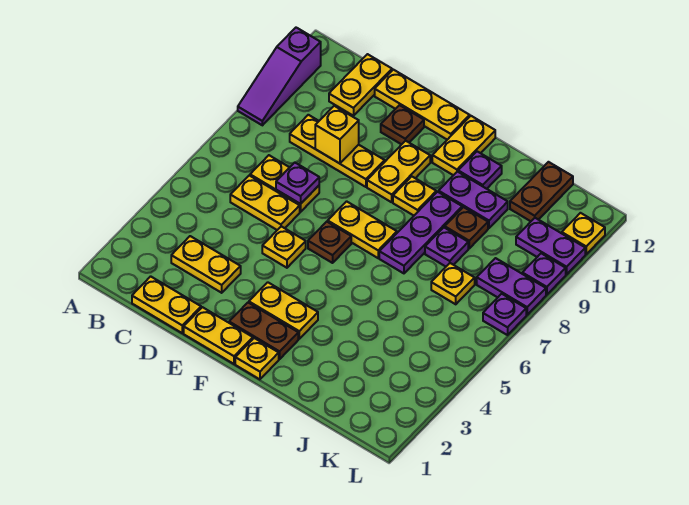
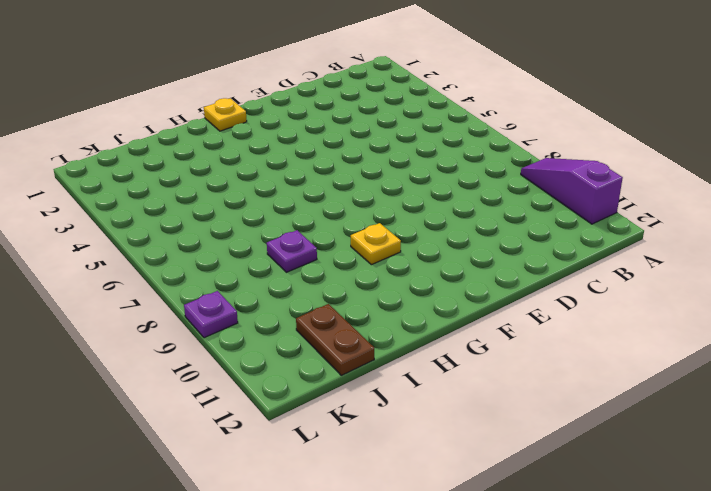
none -> yellow plate C1:D1 level 1
none -> yellow plate C3:D3 level 1
none -> yellow plate C6:D6 level 1
none -> yellow plate C7:D7 level 1

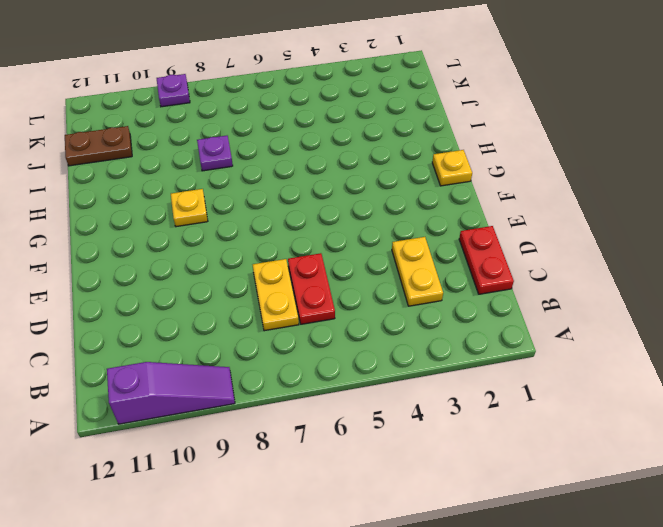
red plate C1:D1 level 1 -> yellow plate C1:D1 level 1
red plate C6:D6 level 1 -> yellow plate C6:D6 level 1
none -> yellow plate C9:E9 level 1
none -> yellow plate C11:C12 level 1
none -> yellow plate D12:F12 level 1
none -> yellow plate E1:F1 level 1

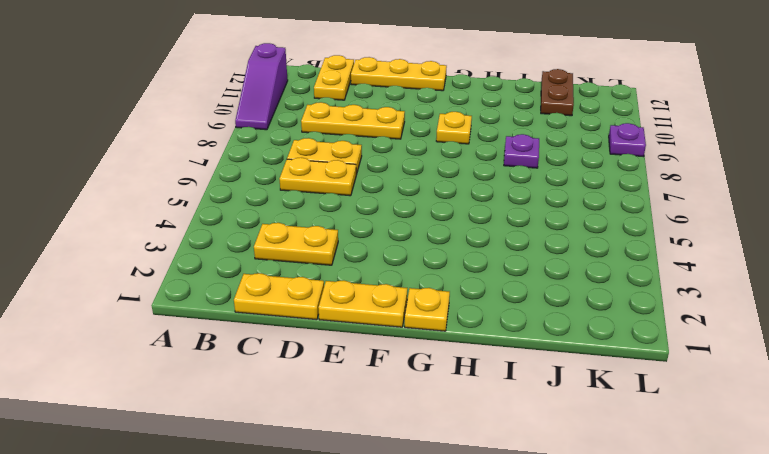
none -> yellow plate E5 level 1
none -> brown plate E11 level 1
none -> brown plate F2:G2 level 1
none -> yellow plate F3:G3 level 1

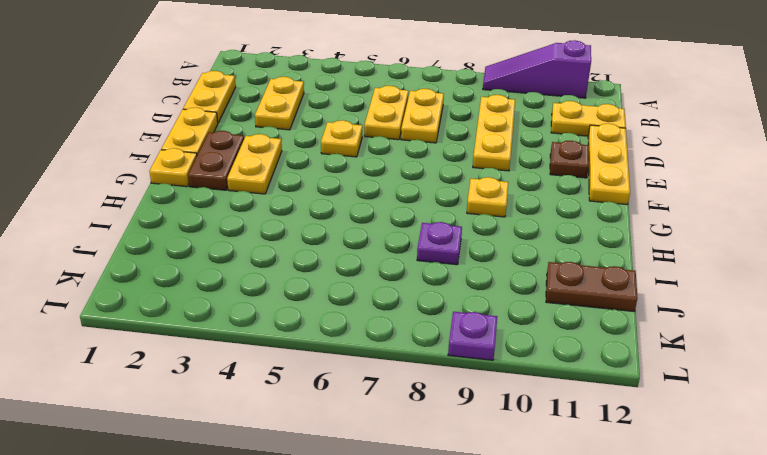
none -> brown plate F6 level 1
none -> yellow plate F7:G7 level 1
none -> yellow plate F9:F10 level 1
none -> yellow plate G11:G12 level 1

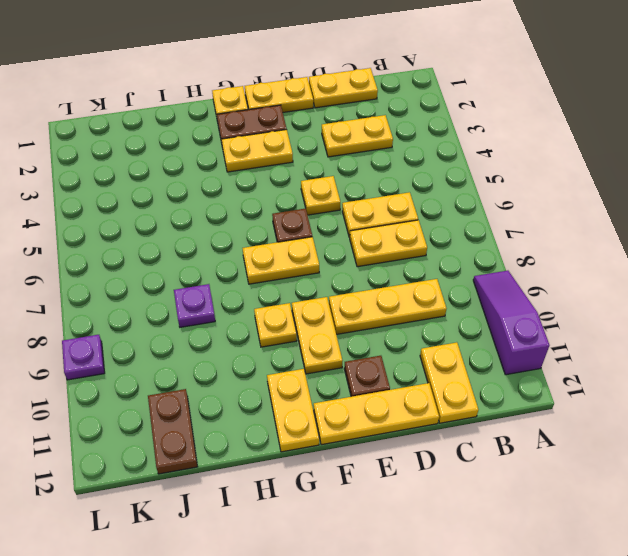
none -> purple plate H7:H9 level 1
none -> purple plate H10:I10 level 1
none -> purple plate H11 level 1
none -> brown plate I9 level 1

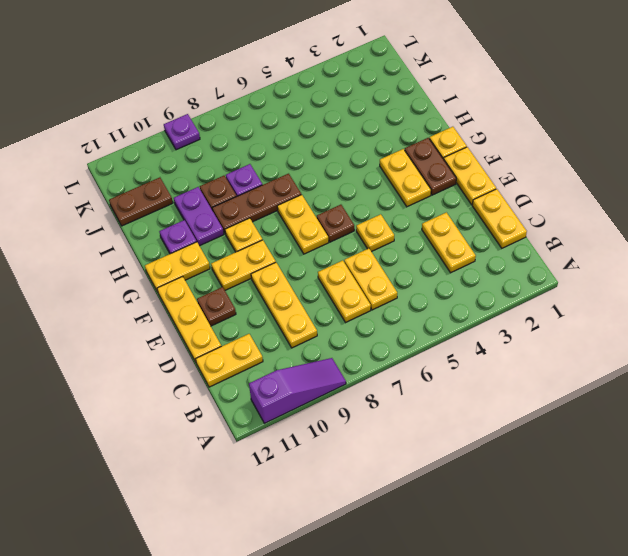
brown plate H7:H9 level 1 -> purple plate H7:H9 level 1
none -> yellow plate J7 level 1
none -> purple plate K8:L8 level 1
none -> purple plate K10:L10 level 1
none -> purple plate L7 level 1

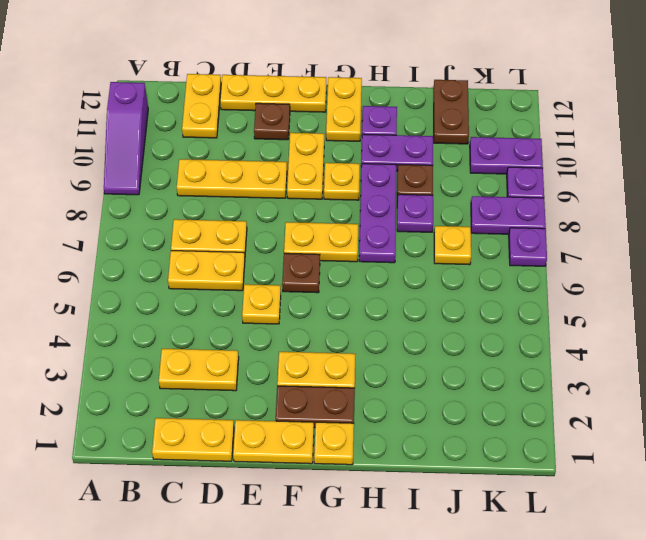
none -> yellow plate L11 level 1
none -> purple plate D7 level 2
none -> yellow brick D9 level 2

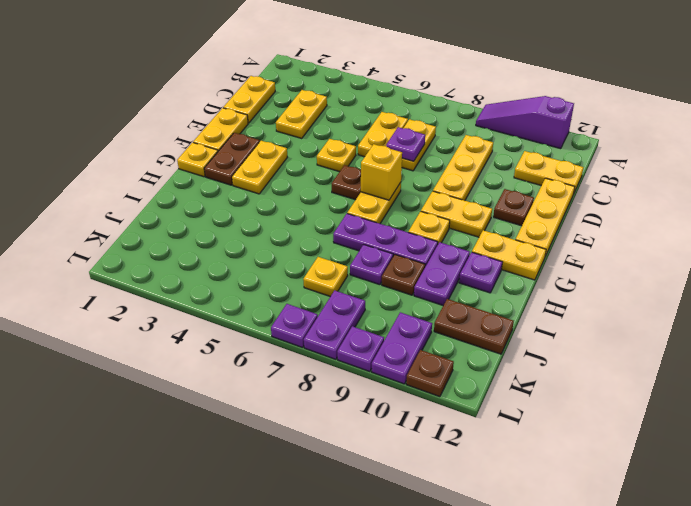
yellow brick F7 level 2 -> yellow brick D9 level 2
brown plate L11 level 1 -> yellow plate L11 level 1

